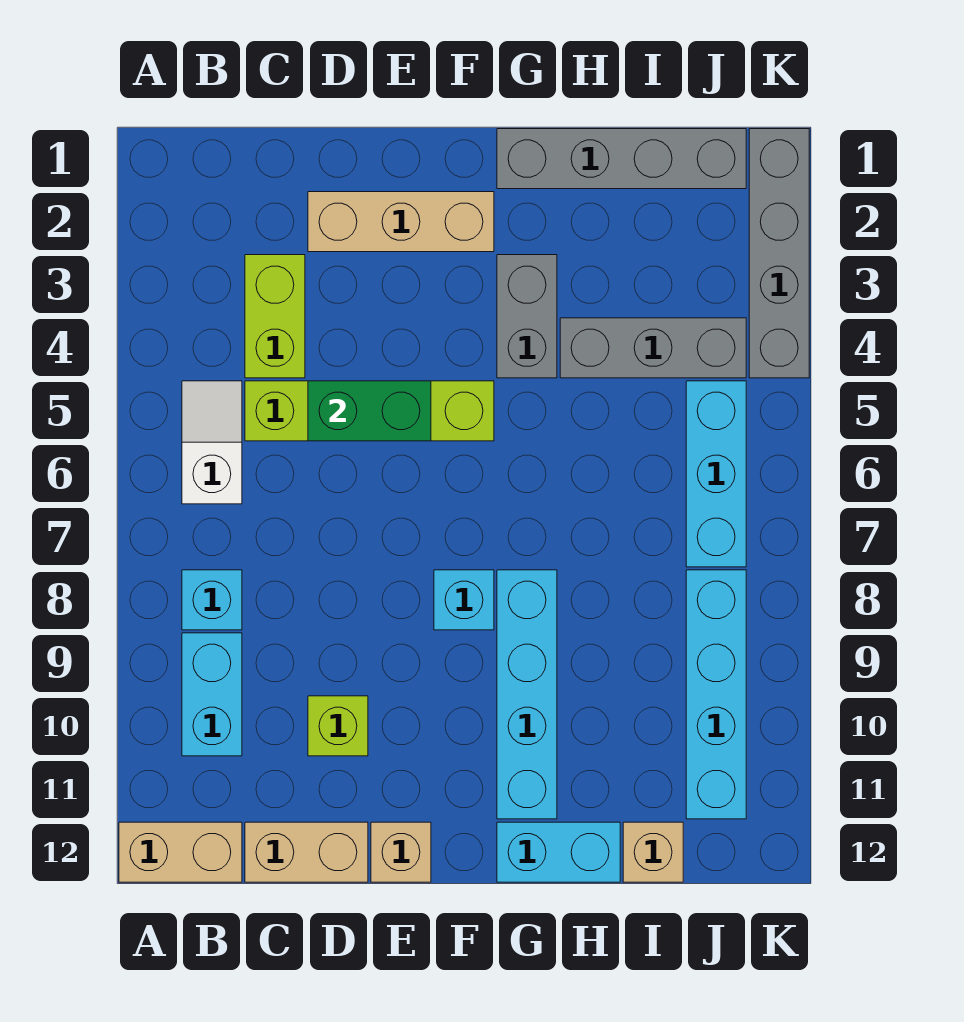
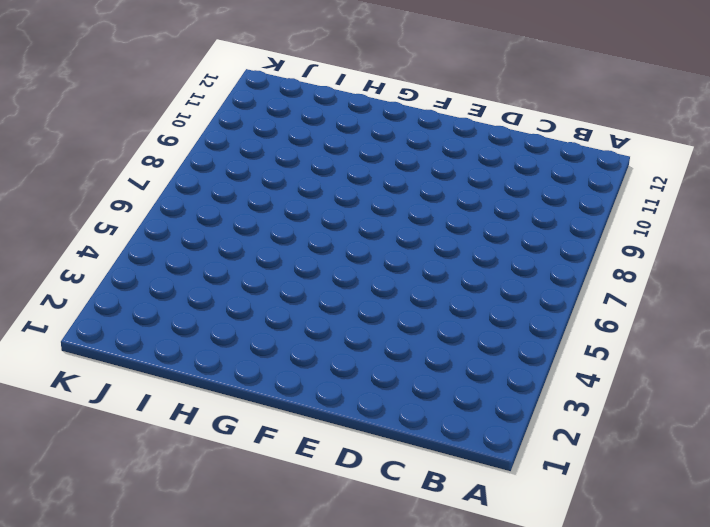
none -> tan brick A12:B12 level 1
none -> white slope B5:B6 level 1 top 6
none -> cyan brick B8 level 1

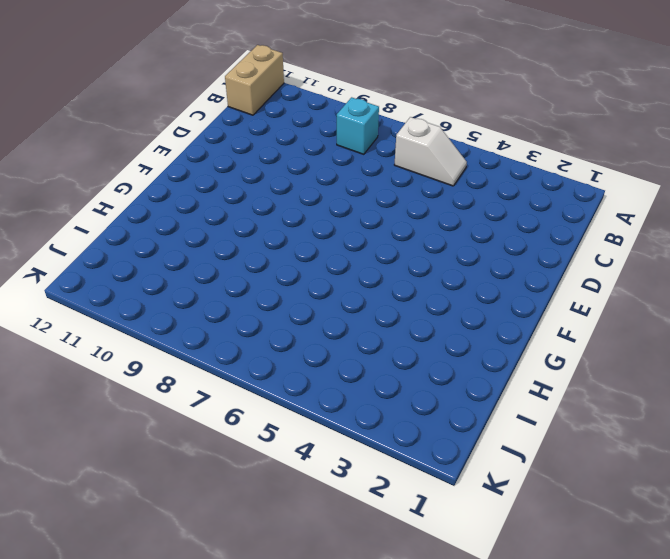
none -> cyan brick B9:B10 level 1
none -> lime brick C3:C4 level 1
none -> lime brick C5:F5 level 1

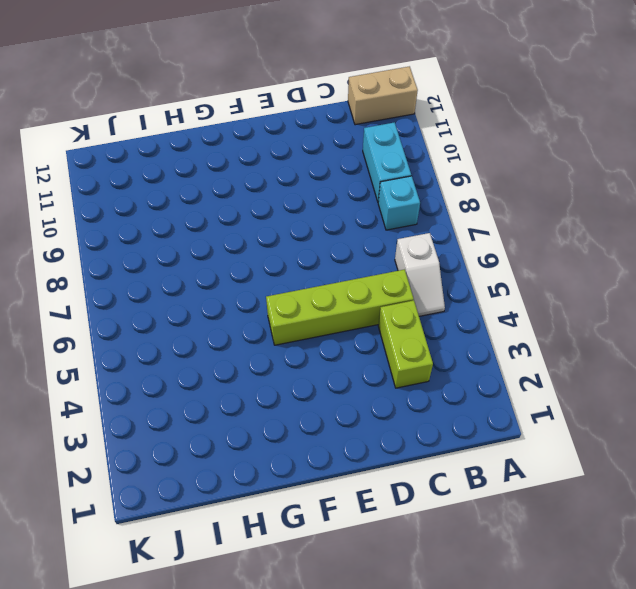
none -> tan brick C12:D12 level 1
none -> tan brick D2:F2 level 1
none -> lime brick D10 level 1

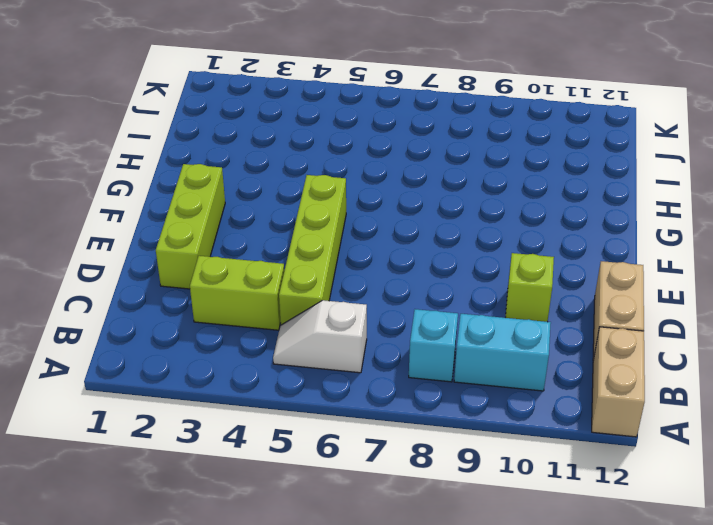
lime brick D2:F2 level 1 -> tan brick D2:F2 level 1
none -> tan brick E12 level 1
none -> cyan brick F8 level 1
none -> grey brick G1:J1 level 1

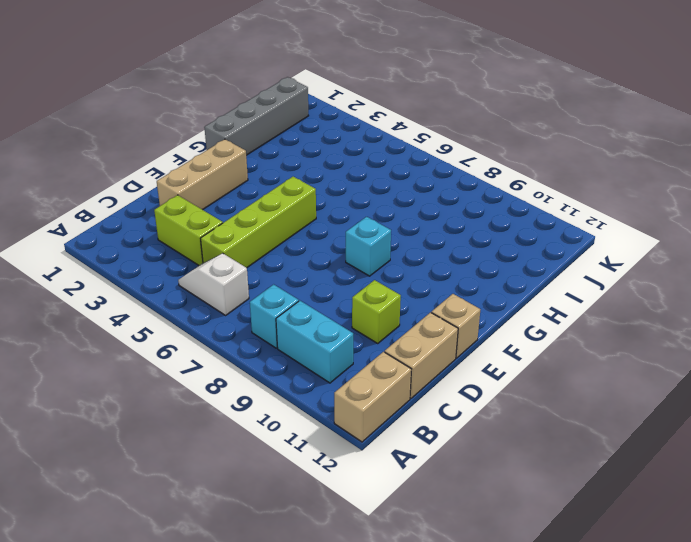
none -> grey brick G3:G4 level 1
none -> cyan brick G8:G11 level 1
none -> cyan brick G12:H12 level 1

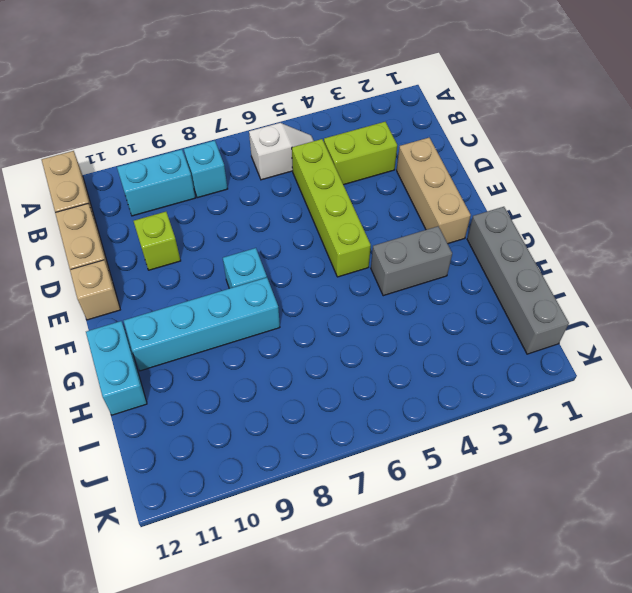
none -> grey brick H4:J4 level 1
none -> tan brick I12 level 1
none -> cyan brick J5:J7 level 1

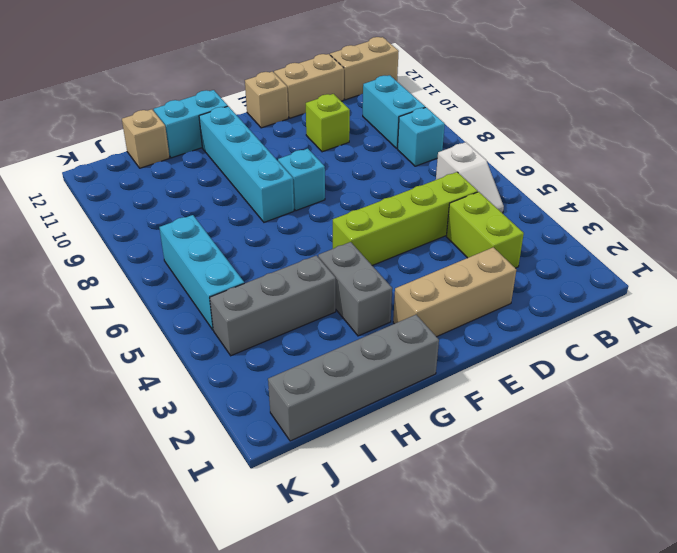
none -> cyan brick J8:J11 level 1
none -> grey brick K1:K4 level 1
none -> green brick D5:E5 level 2

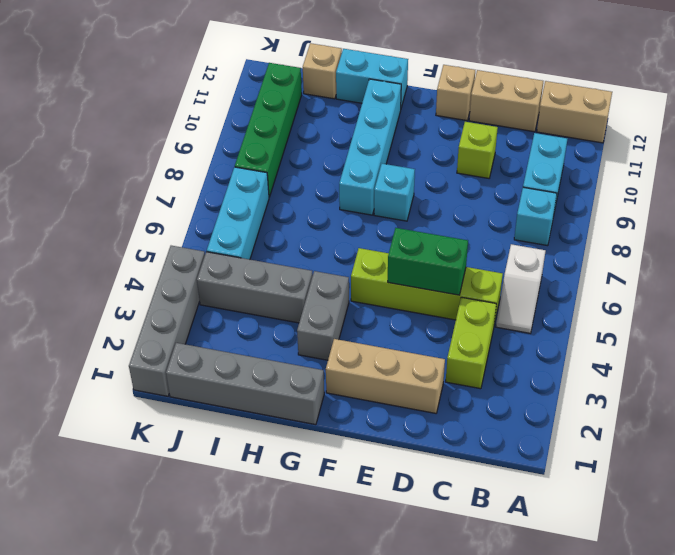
green brick J8:J11 level 1 -> cyan brick J8:J11 level 1

